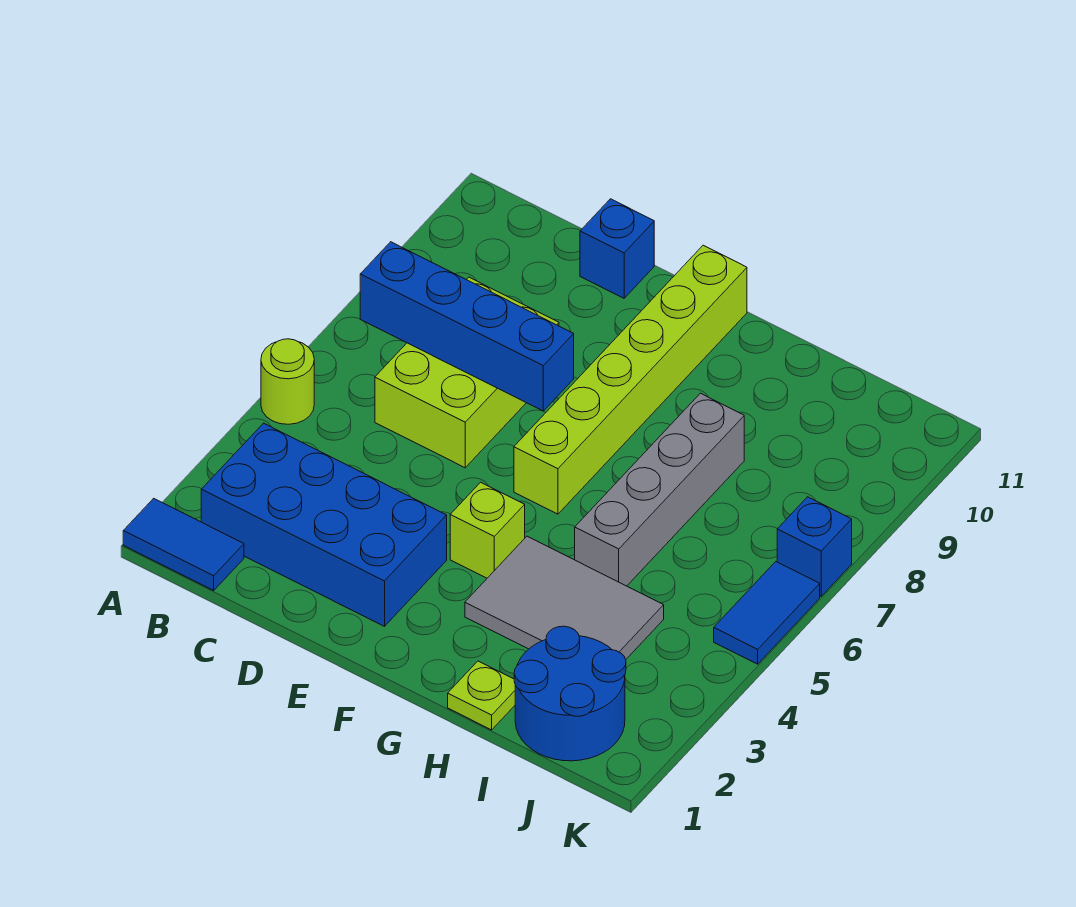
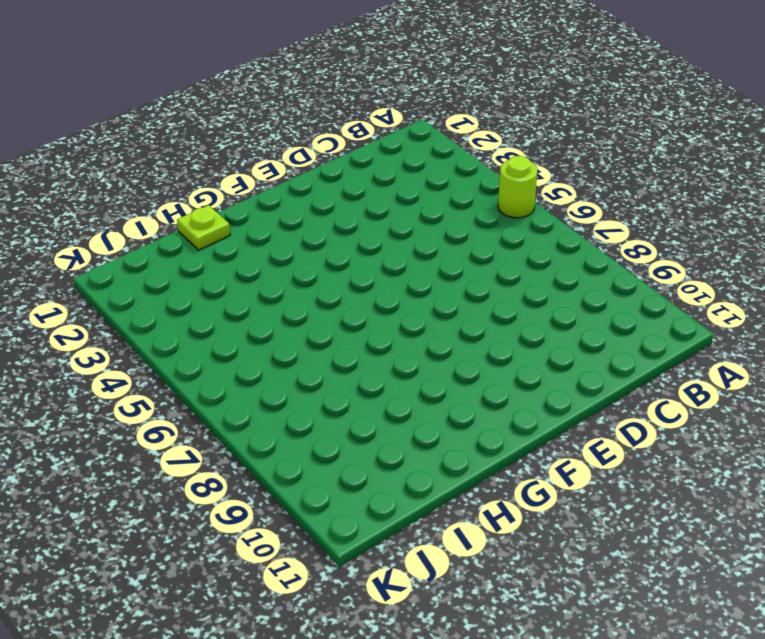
none -> blue tile A1:B1 level 1
none -> blue brick B2:E3 level 1
none -> lime brick C6:D8 level 1

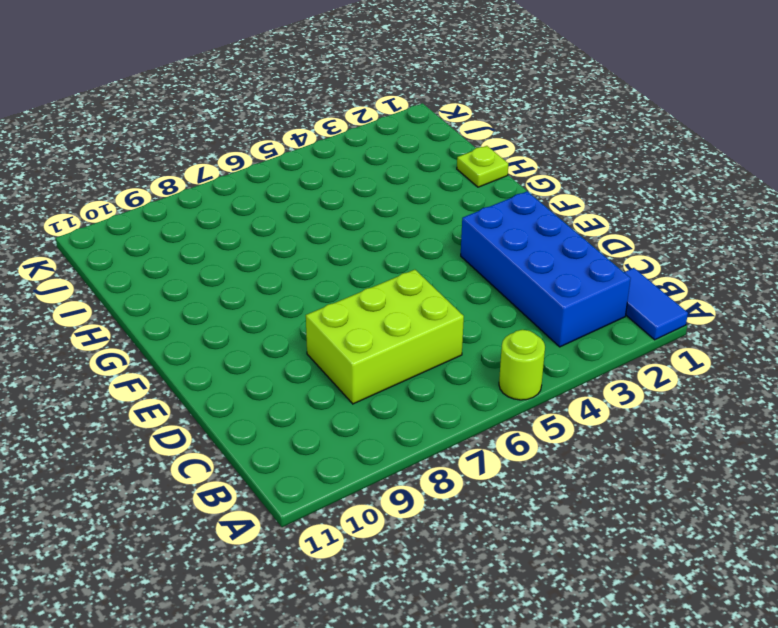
none -> blue brick D11 level 1
none -> lime brick F4 level 1
none -> lime brick F6:F11 level 1

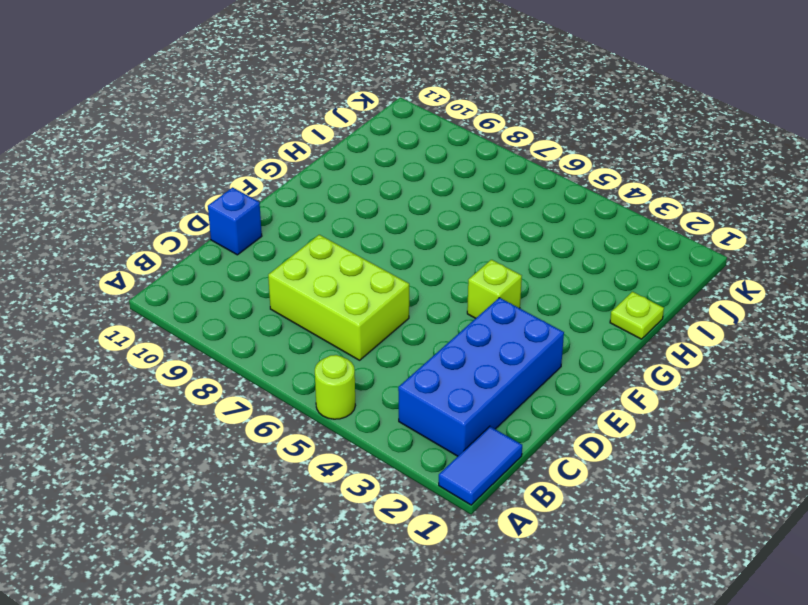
none -> lime brick F6:F11 level 1
none -> grey tile G3:I4 level 1
none -> grey brick H5:H8 level 1

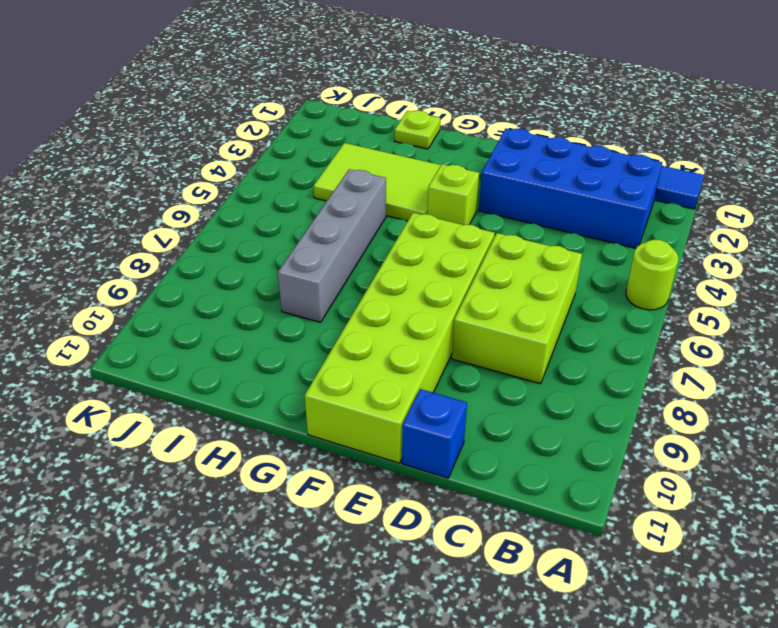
lime brick E6:F11 level 1 -> lime brick F6:F11 level 1
lime tile G3:I4 level 1 -> grey tile G3:I4 level 1
none -> blue round brick I1:J2 level 1
none -> blue tile K5:K6 level 1
none -> blue brick K7 level 1

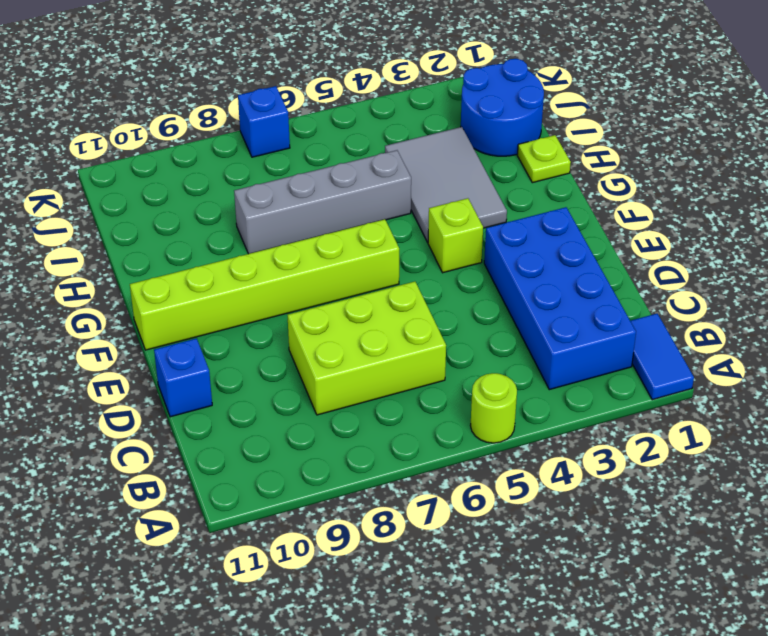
none -> blue tile K5:K6 level 1
none -> blue brick B7:E7 level 2

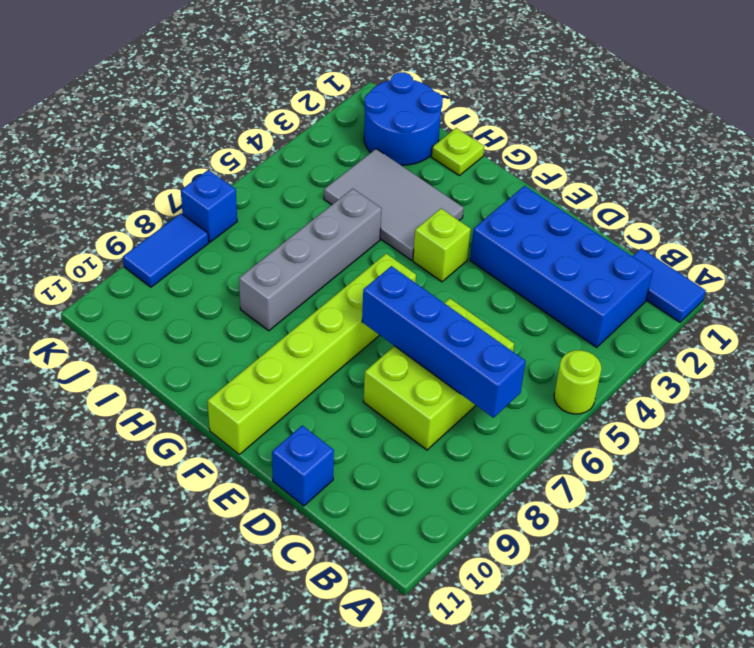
blue tile K8:K9 level 1 -> blue tile K5:K6 level 1

